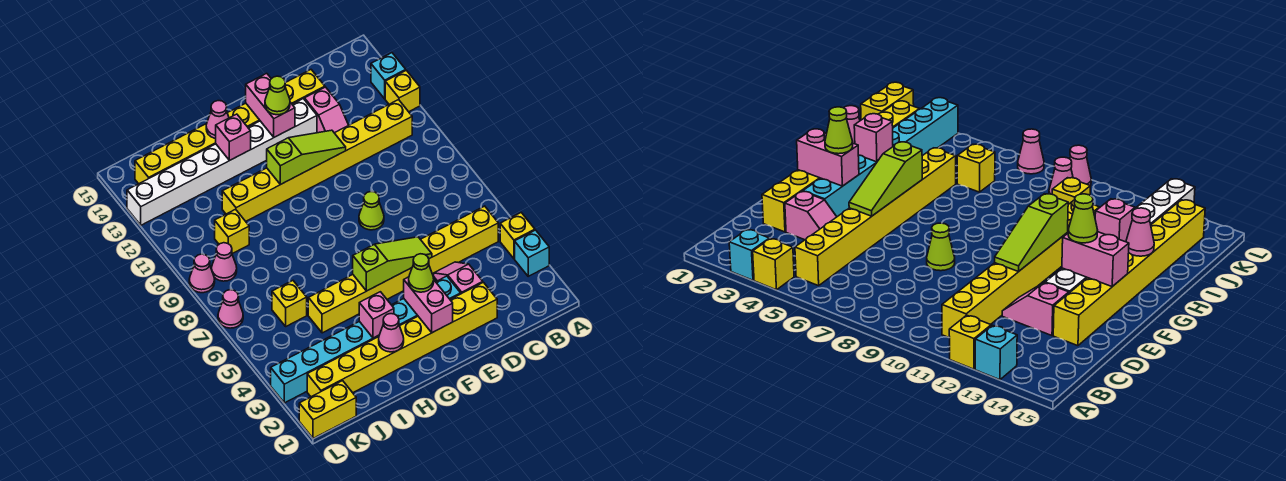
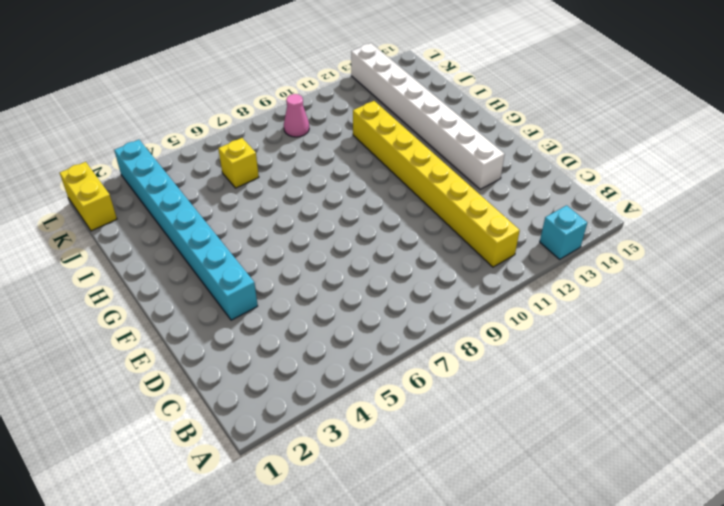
none -> cyan brick A3 level 1
none -> yellow brick A4 level 1
none -> yellow brick A12 level 1

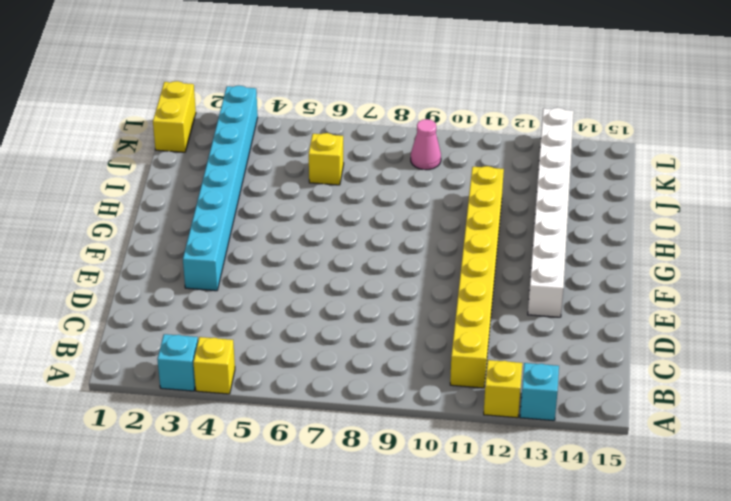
none -> yellow brick B5:I5 level 1
none -> yellow brick D2:K2 level 1
none -> pink slope D3:D4 level 1 top 3

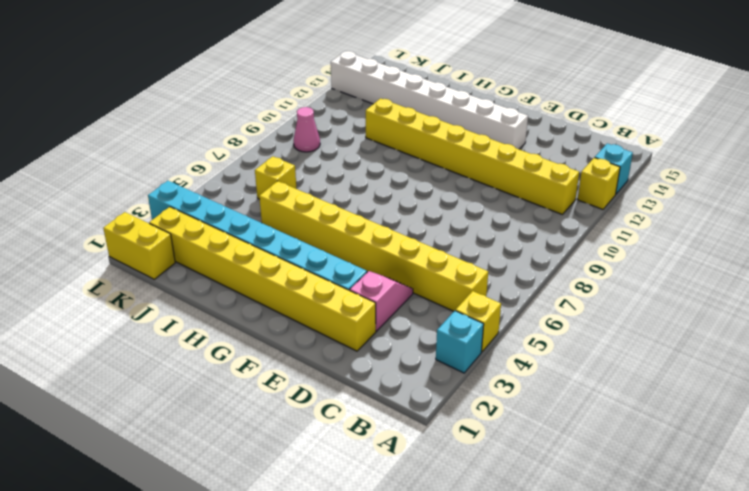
none -> pink slope D12:D13 level 1 top 13
none -> yellow brick D14:K14 level 1
none -> lime cone E8 level 1

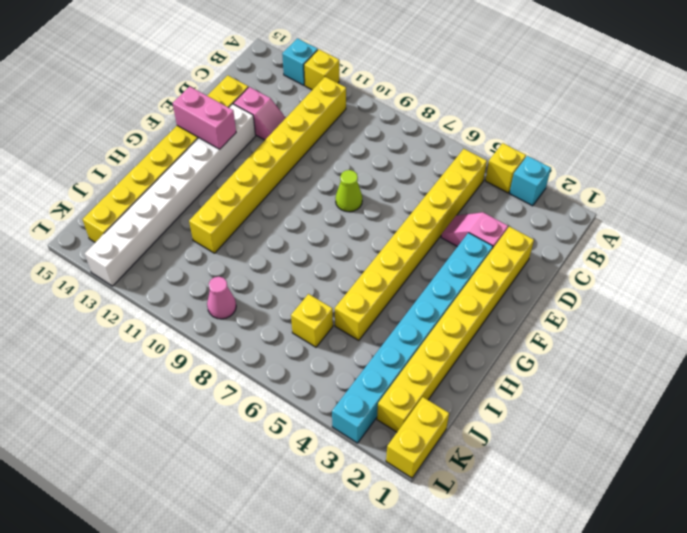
none -> yellow brick J10 level 1
none -> pink cone L7 level 1
none -> pink cone L9 level 1

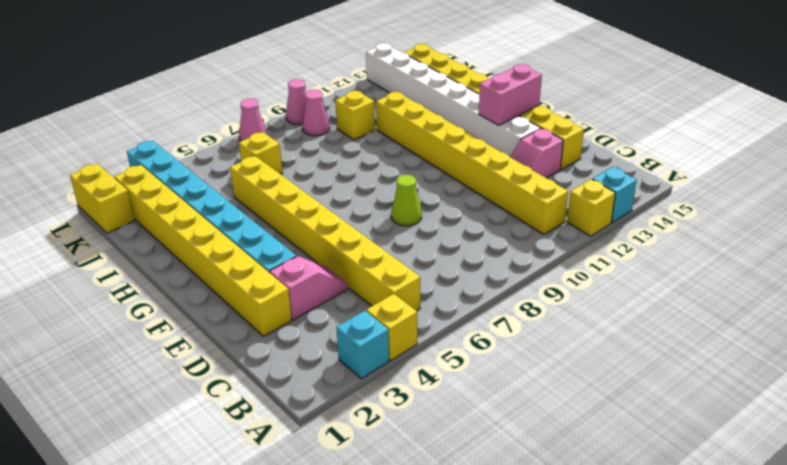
none -> lime slope E5:G5 level 2 top G
none -> lime slope E11:G11 level 2 top G
none -> pink brick F2:F3 level 2

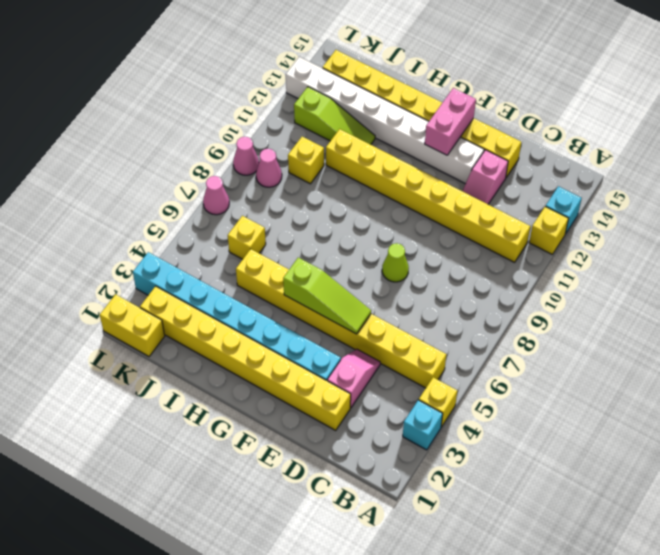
lime slope I12:K12 level 1 top K -> lime slope E11:G11 level 2 top G
none -> pink brick F2:F3 level 2
none -> pink cone H2 level 2
none -> pink brick H3 level 2

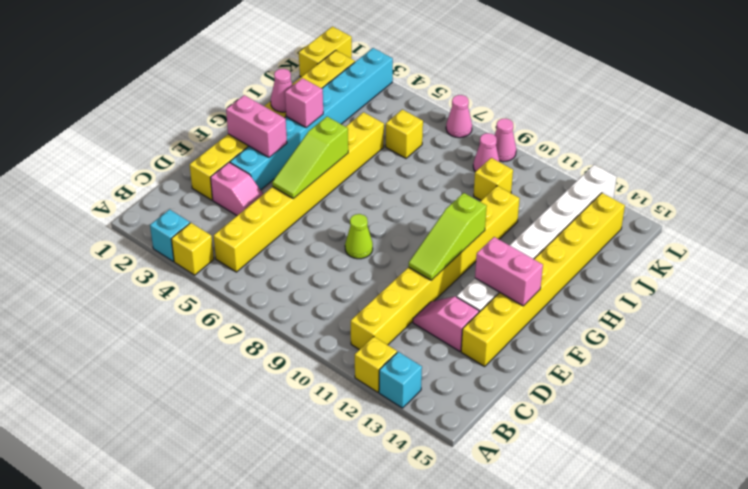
none -> pink brick H13 level 2
none -> pink cone H14 level 2
none -> lime cone F3 level 3

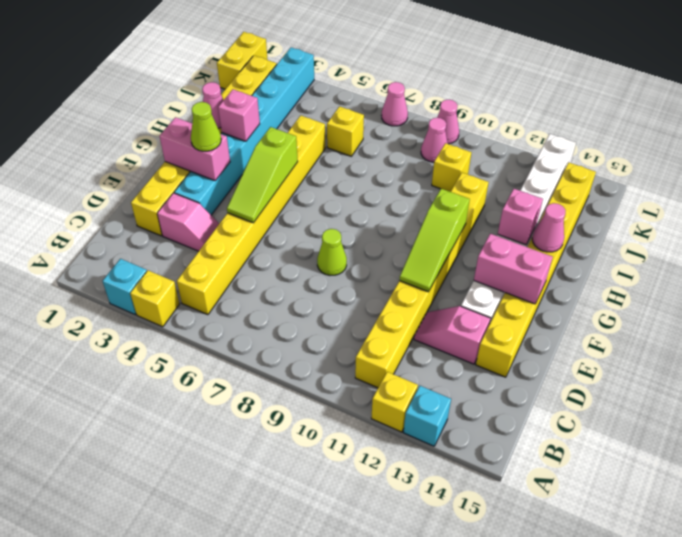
none -> lime cone F13 level 3

